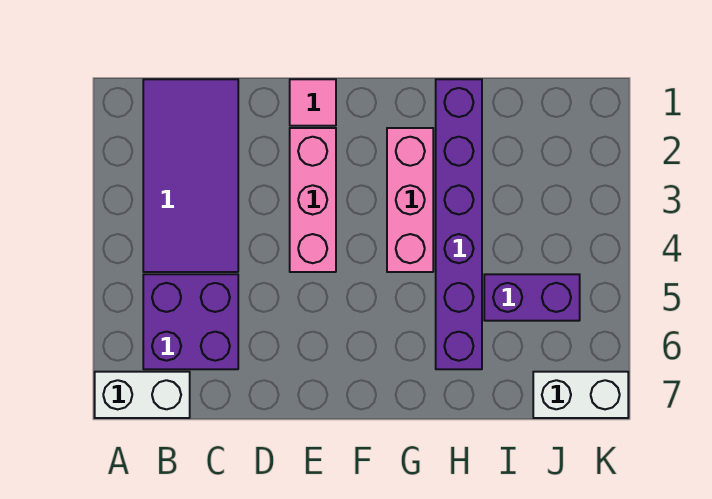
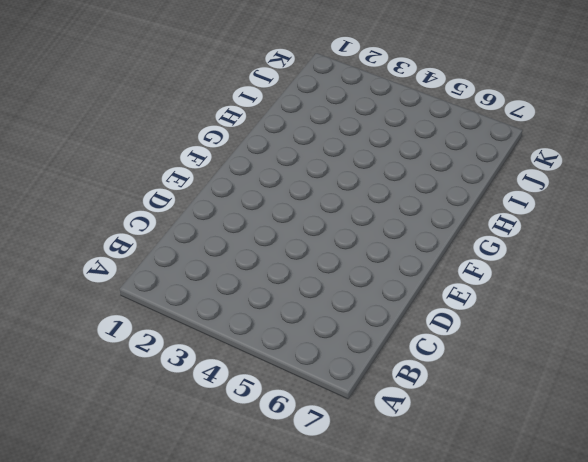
none -> white brick A7:B7 level 1
none -> purple tile B1:C4 level 1

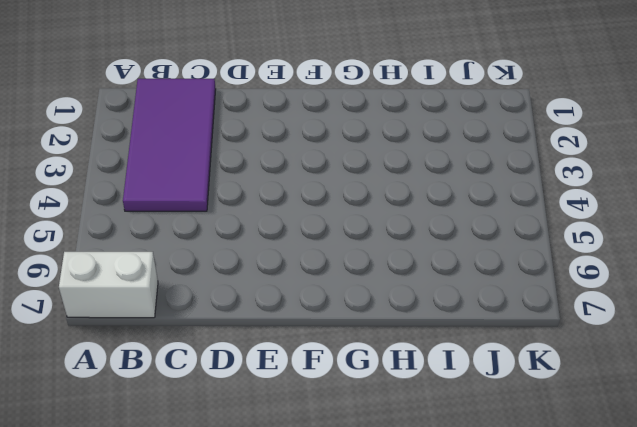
none -> purple brick B5:C6 level 1
none -> pink tile E1 level 1

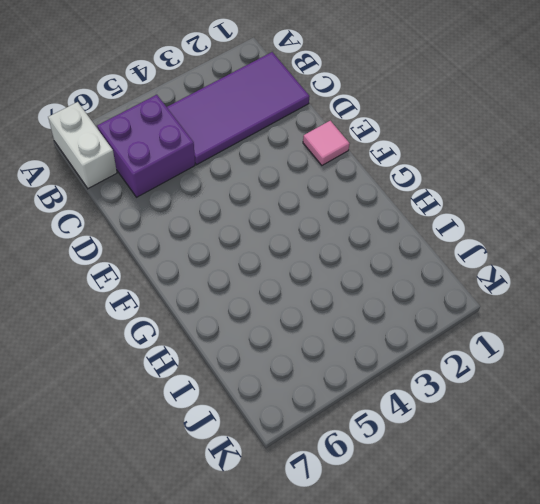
none -> pink brick E2:E4 level 1
none -> pink brick G2:G4 level 1

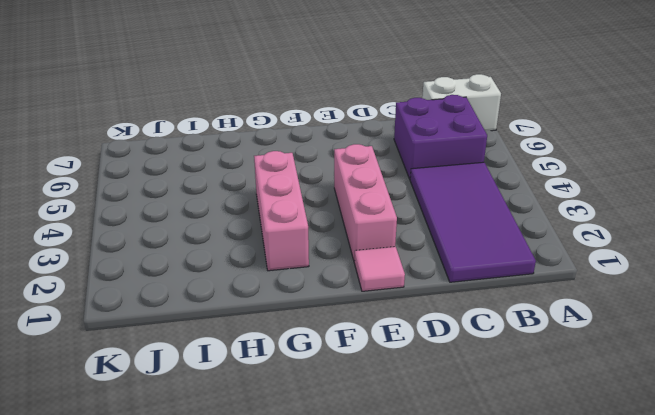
none -> purple brick H1:H6 level 1
none -> purple brick I5:J5 level 1

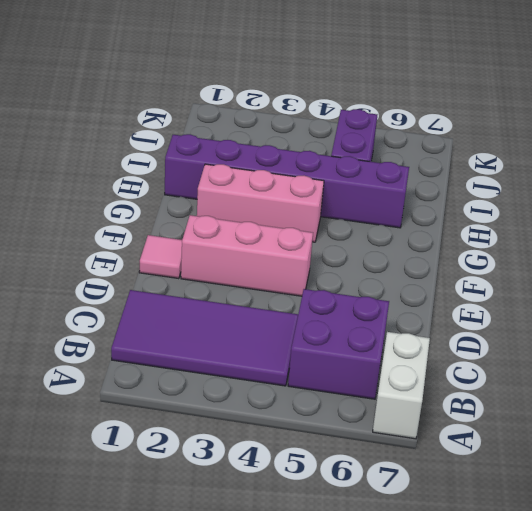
none -> white brick J7:K7 level 1

